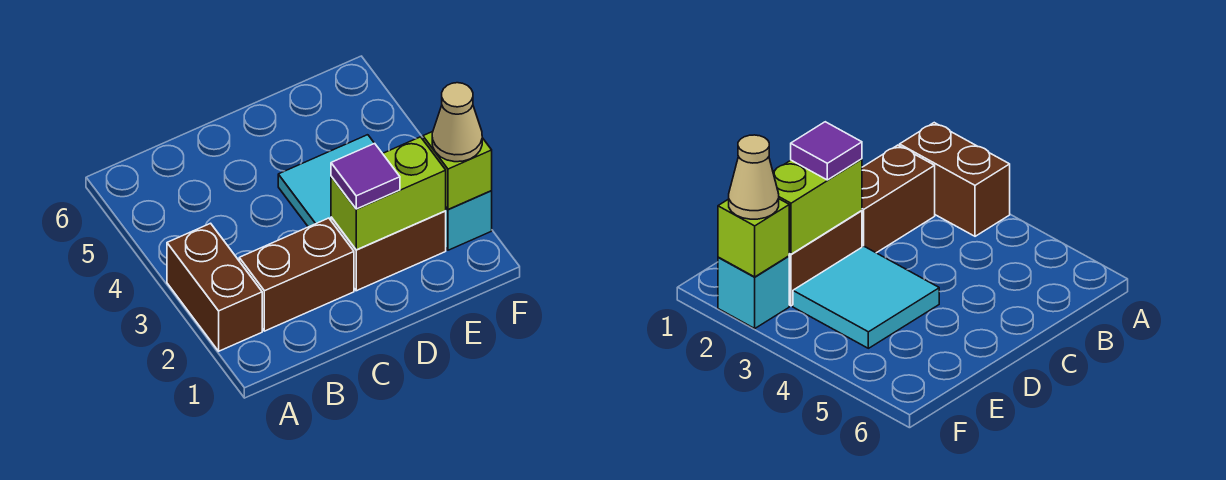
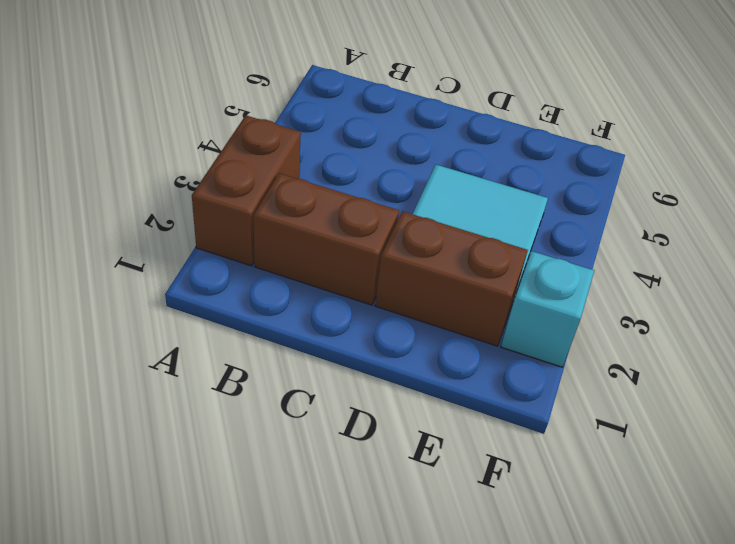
none -> lime brick D2:E2 level 2
none -> lime brick F2 level 2

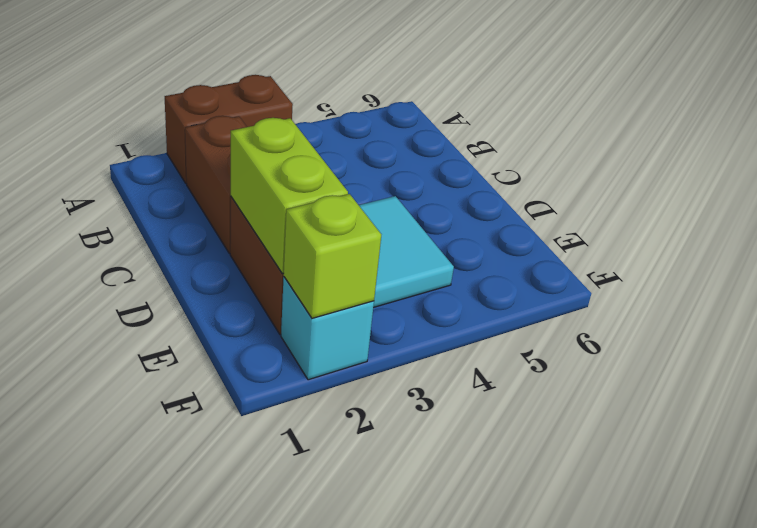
none -> purple tile D2 level 3
none -> tan cone F2 level 3

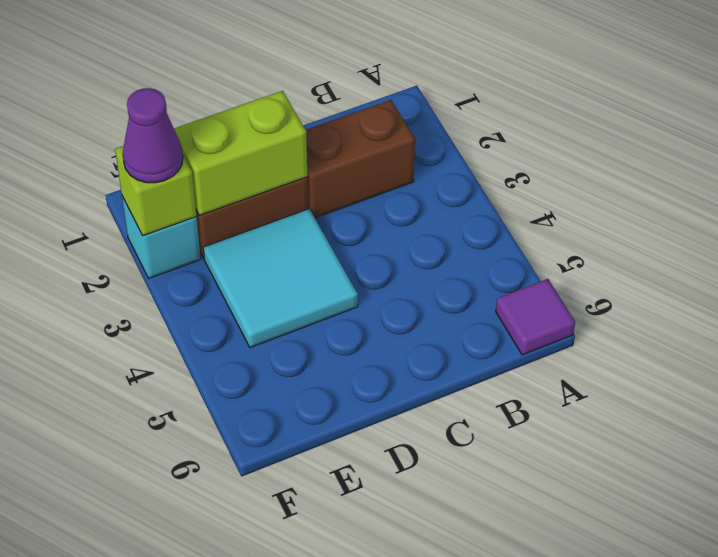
purple tile A6 level 1 -> purple tile D2 level 3
purple cone F2 level 3 -> tan cone F2 level 3
none -> brown brick A2:A3 level 1

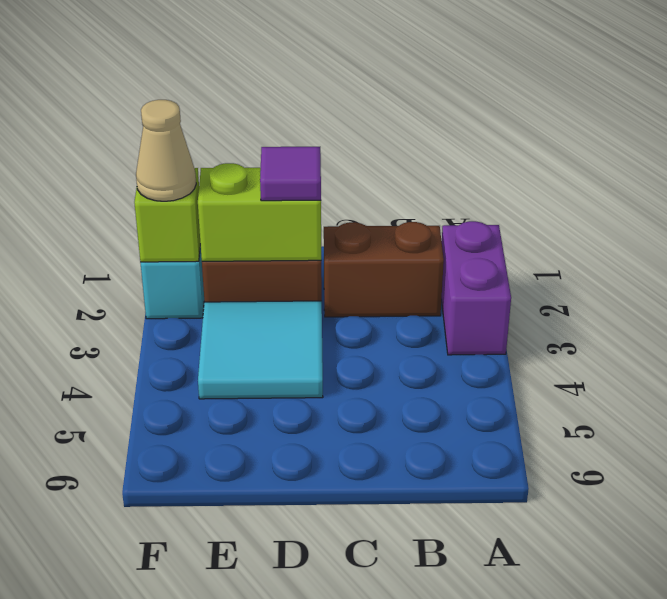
purple brick A2:A3 level 1 -> brown brick A2:A3 level 1

